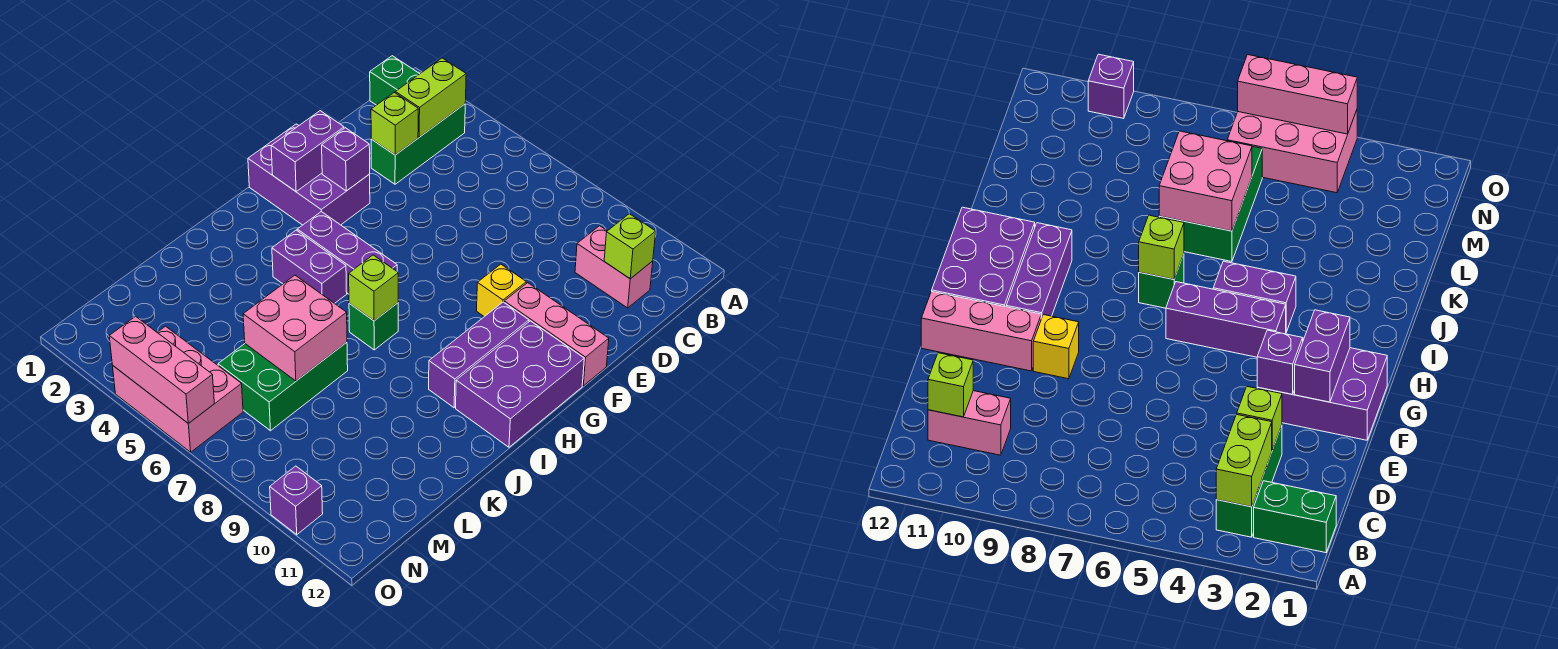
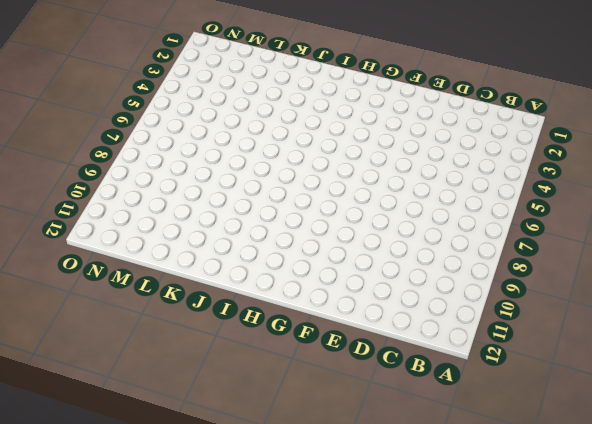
none -> green brick B1:B2 level 1
none -> green brick B3:D3 level 1
none -> pink brick C10:C11 level 1

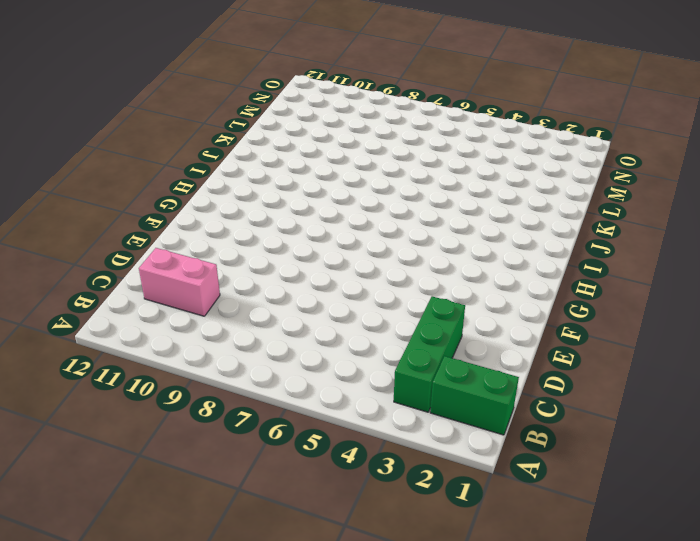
none -> purple brick F1:G3 level 1
none -> yellow brick F9 level 1
none -> pink brick F10:F12 level 1

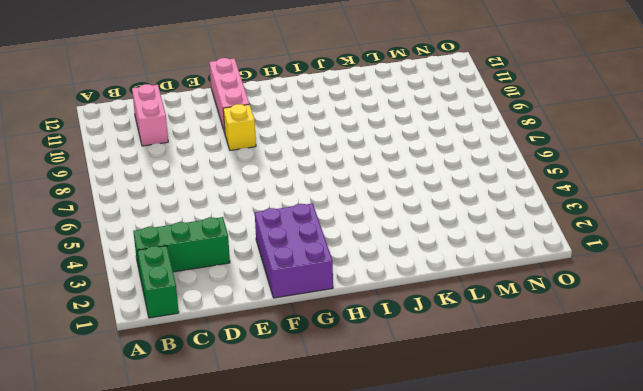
none -> purple brick G10:I10 level 1
none -> purple brick G11:I12 level 1
none -> purple brick H4:H6 level 1

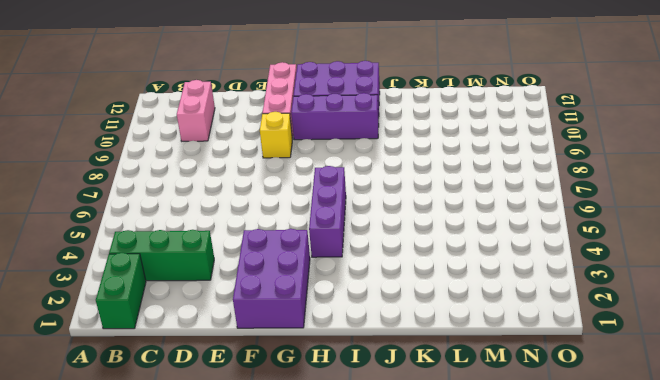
none -> purple brick I4:I5 level 1
none -> green brick I7 level 1
none -> green brick K6:M7 level 1

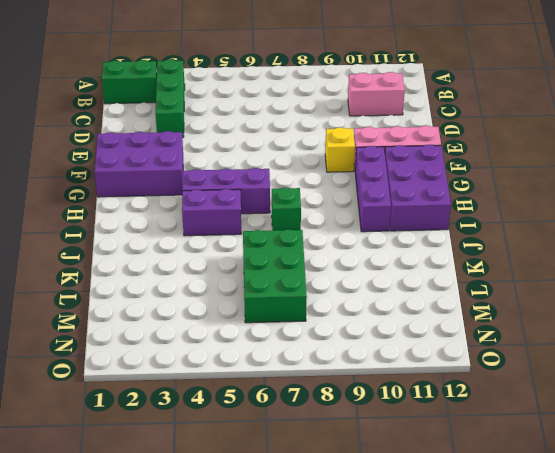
none -> pink brick N4:O6 level 1
none -> purple brick O10 level 1
none -> lime brick B3:C3 level 2

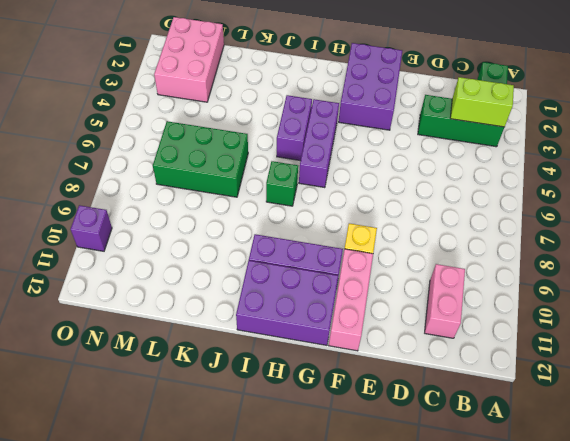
pink brick M1:N3 level 1 -> pink brick N4:O6 level 1
none -> lime brick C11 level 2
none -> lime brick D3 level 2
none -> purple brick F2:G2 level 2

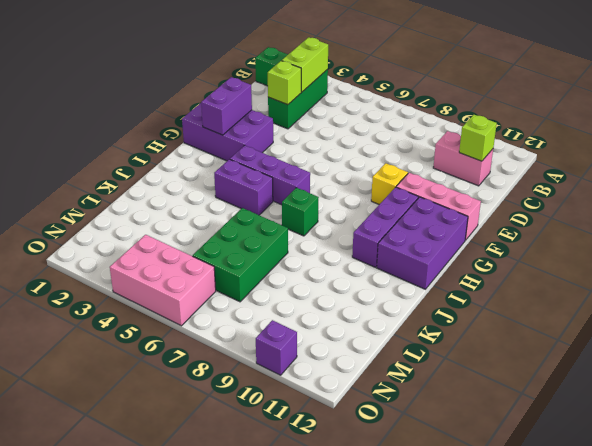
none -> purple brick F3 level 2
none -> lime brick I7 level 2
none -> pink brick K6:L7 level 2

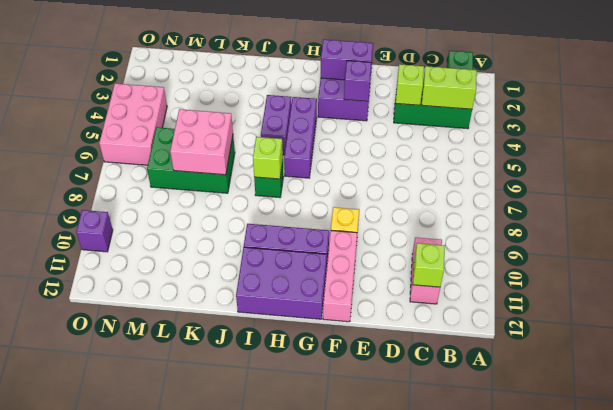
none -> pink brick O4:O6 level 2

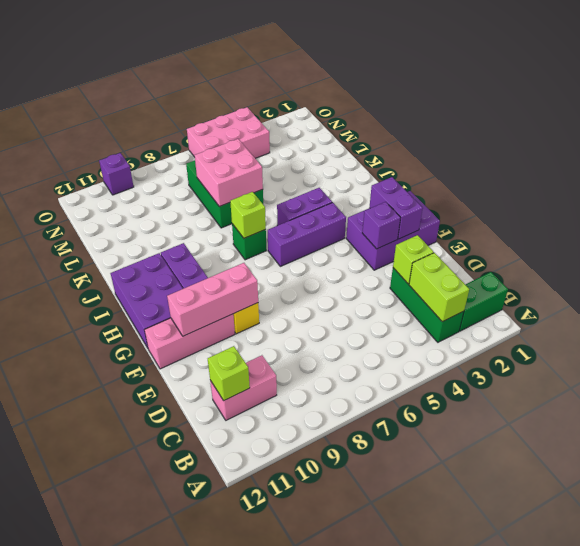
pink brick F9:F11 level 2 -> pink brick O4:O6 level 2

